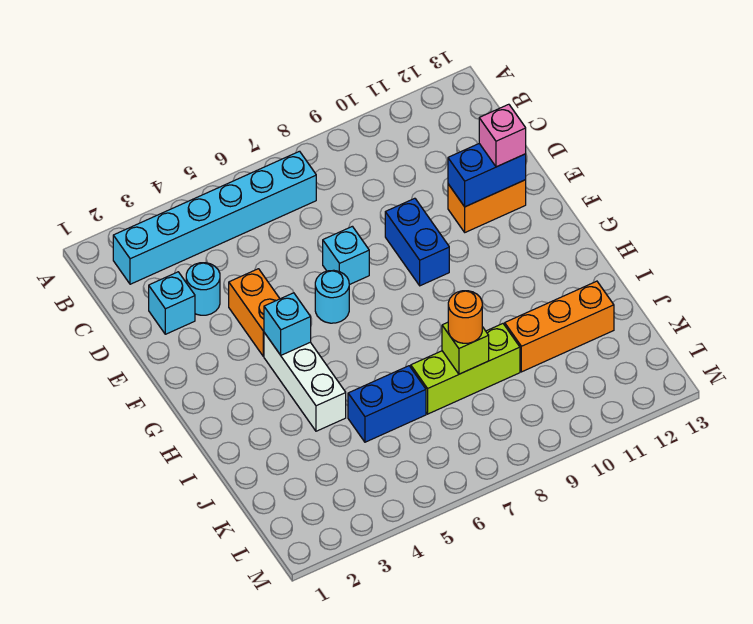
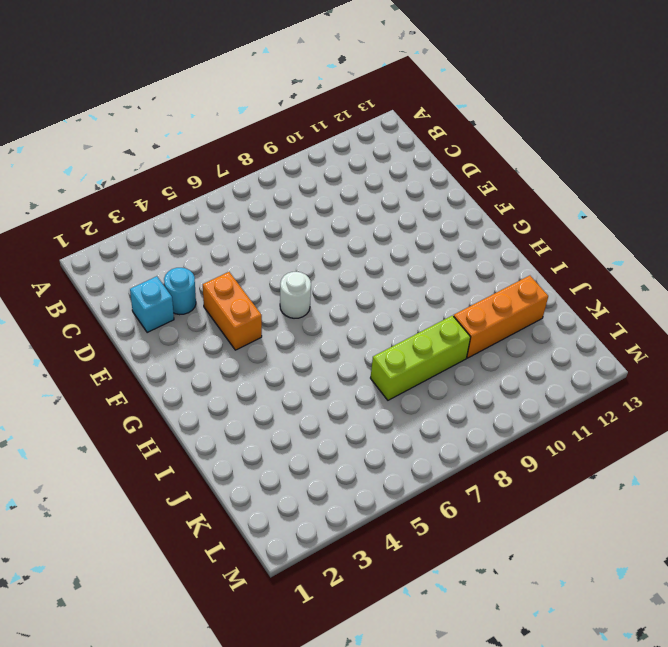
white round brick F6 level 1 -> cyan round brick F6 level 1
none -> cyan brick B2:B7 level 1
none -> cyan brick E7 level 1
none -> blue brick E9:F9 level 1

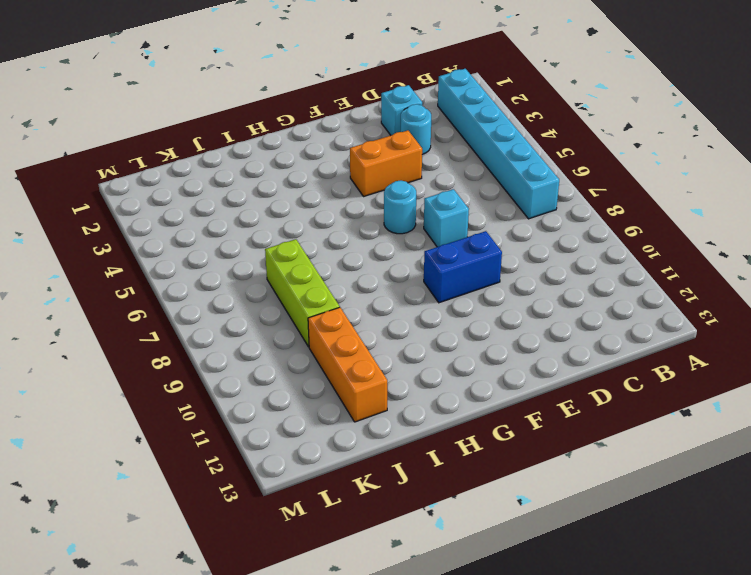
none -> orange brick E11:E12 level 1
none -> white brick G4:I4 level 1
none -> blue brick J5:J6 level 1

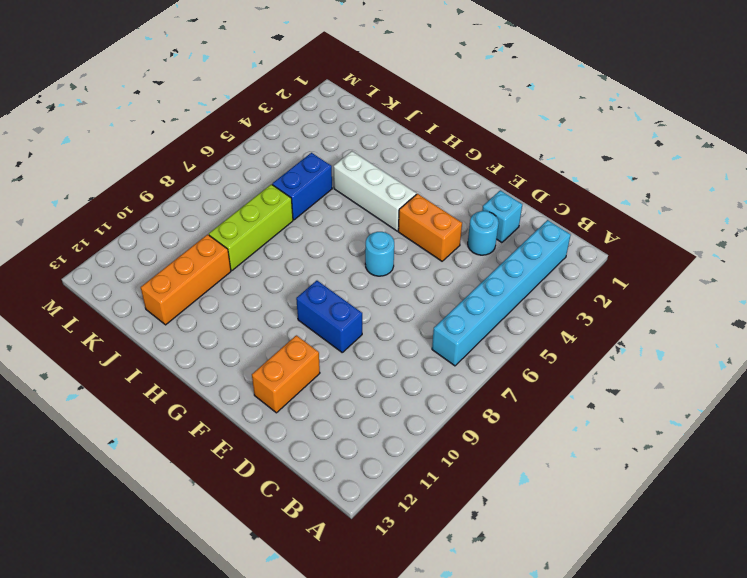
none -> cyan brick E7 level 1
none -> blue brick E11:E12 level 2
none -> cyan brick G4 level 2

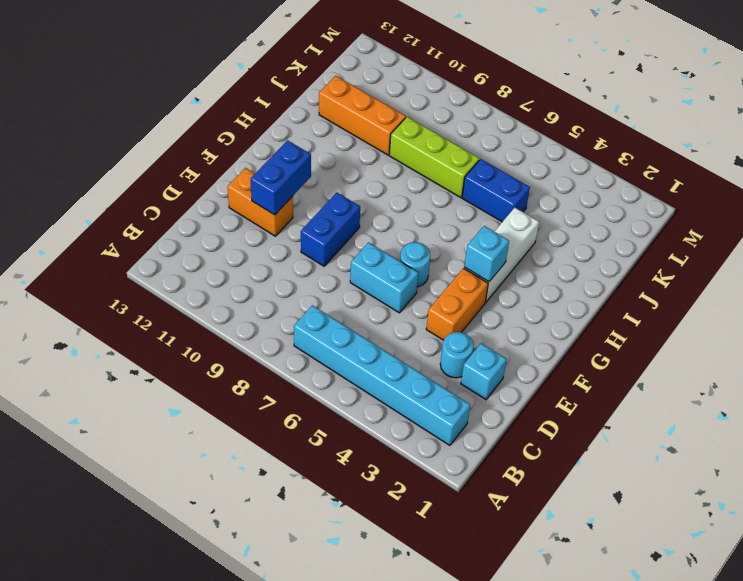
cyan brick E6:E7 level 1 -> cyan brick E7 level 1
blue brick E11:F11 level 2 -> blue brick E11:E12 level 2
none -> lime brick J8 level 2
none -> pink brick E12 level 3
none -> orange round brick J8 level 3

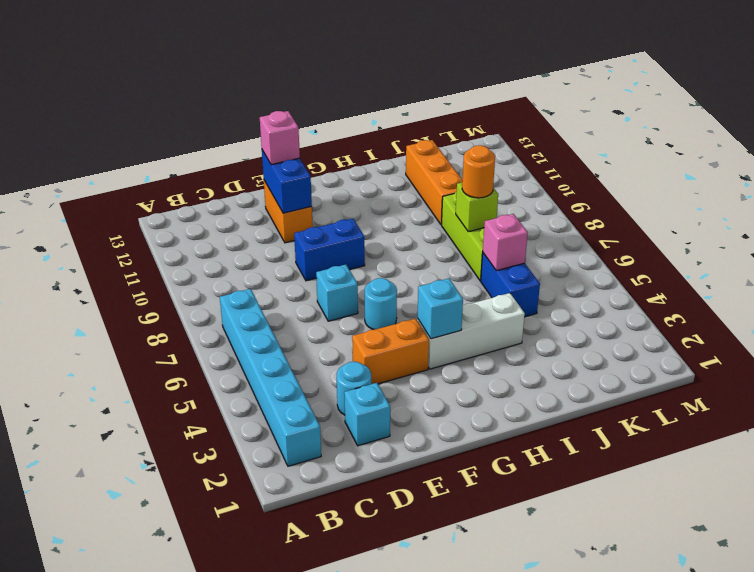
pink brick J6 level 2 -> none

